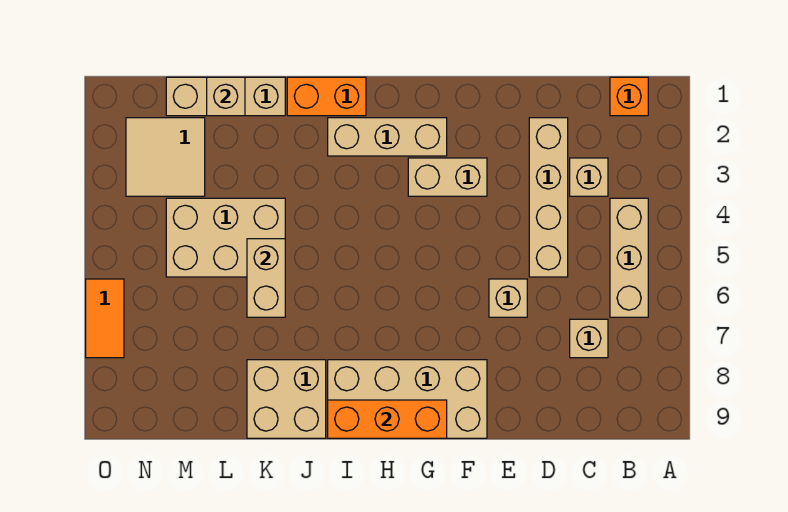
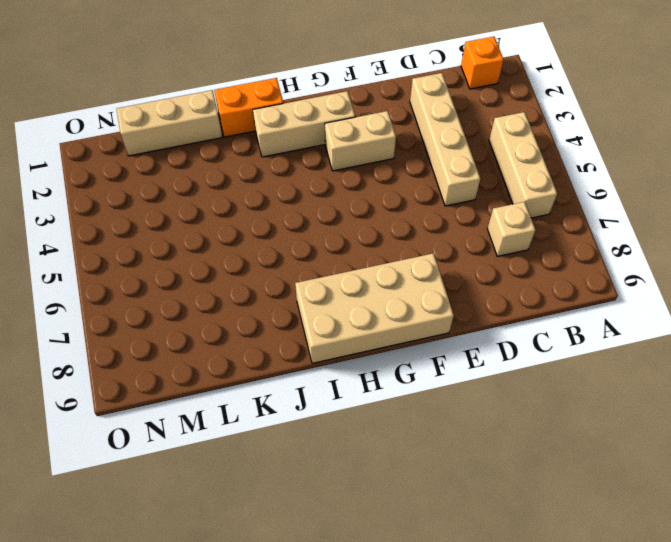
none -> tan brick C3 level 1
none -> tan brick E6 level 1
none -> tan brick J8:K9 level 1

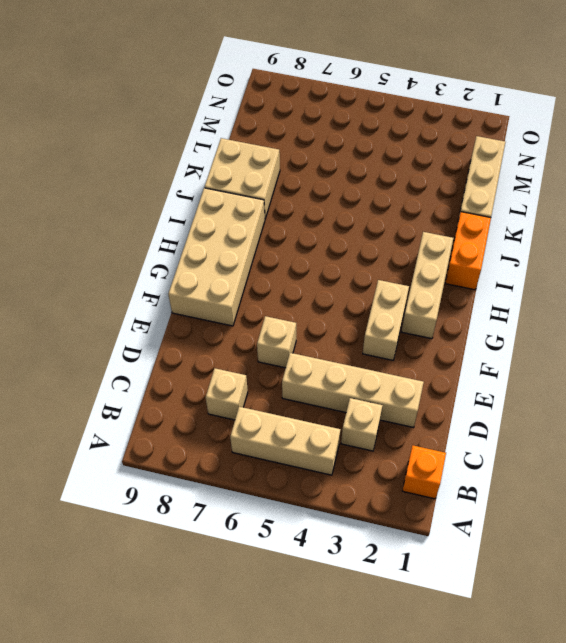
none -> tan brick K4:M5 level 1
none -> tan tile M2:N3 level 1
none -> orange tile O6:O7 level 1

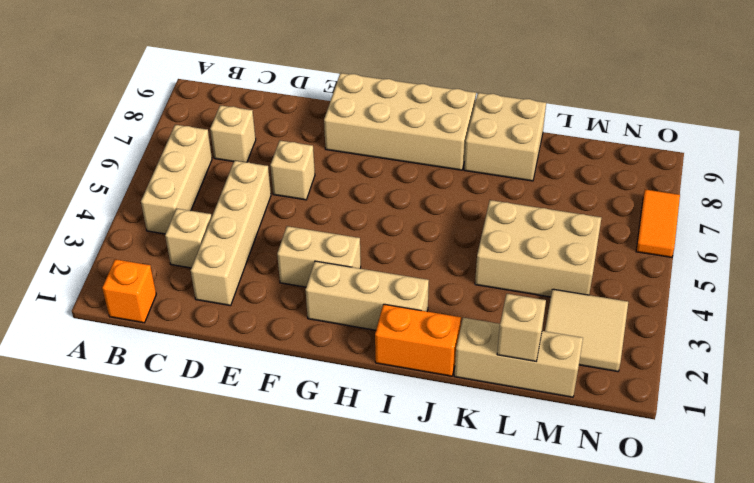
none -> orange brick G9:I9 level 2
none -> tan brick K5:K6 level 2

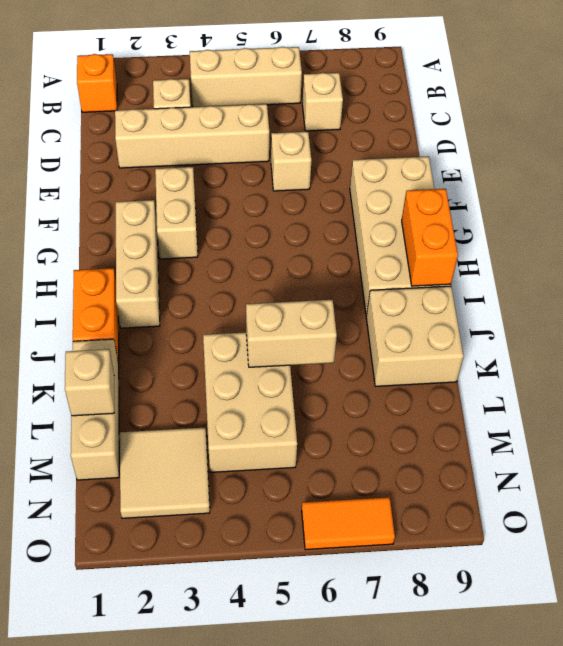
orange brick H9:I9 level 2 -> orange brick G9:I9 level 2

